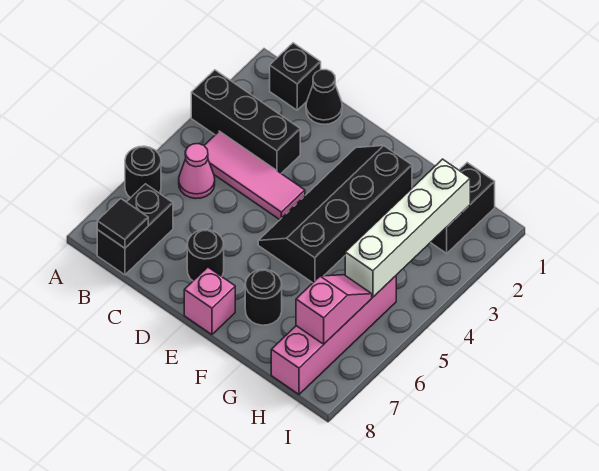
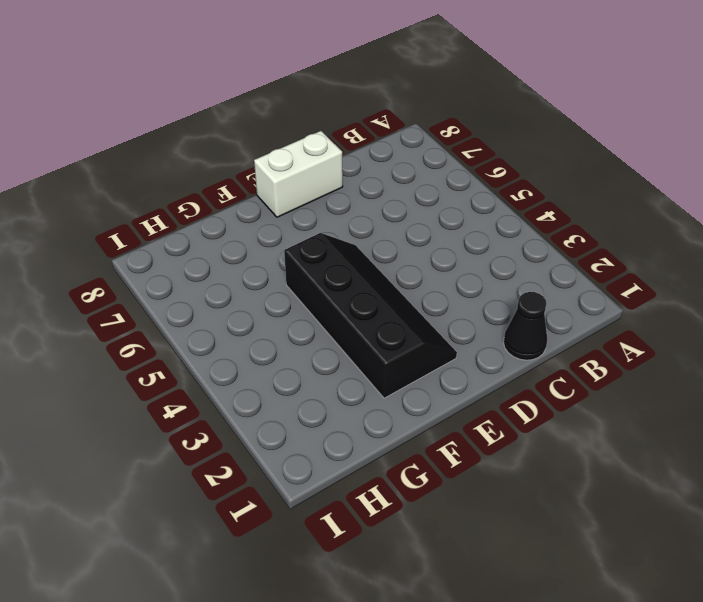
white brick D8:E8 level 1 -> pink brick E8 level 1
none -> black brick A3:C3 level 1
none -> black round brick A6 level 1
none -> black brick B1 level 1

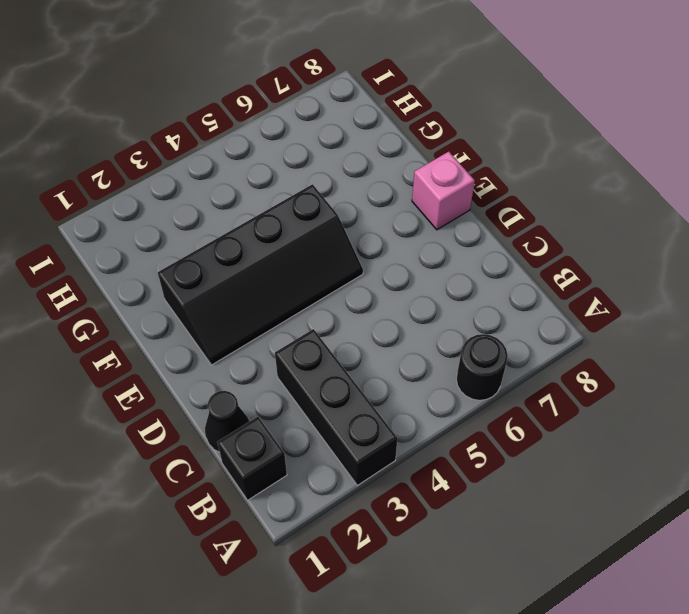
none -> pink tile B4:D4 level 1
none -> pink cone B5 level 1
none -> black brick B7:B8 level 1

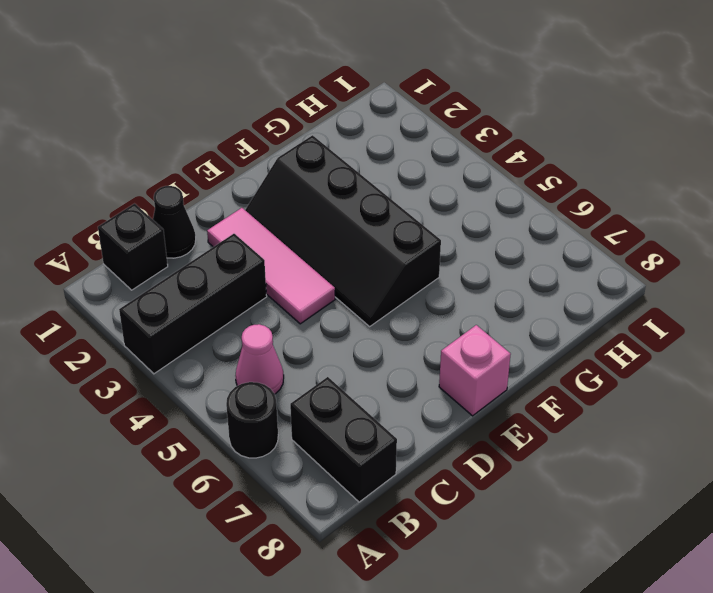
pink tile D2:D4 level 1 -> pink tile B4:D4 level 1
none -> black round brick D7 level 1
none -> black round brick F7 level 1
none -> black brick H1:H2 level 1

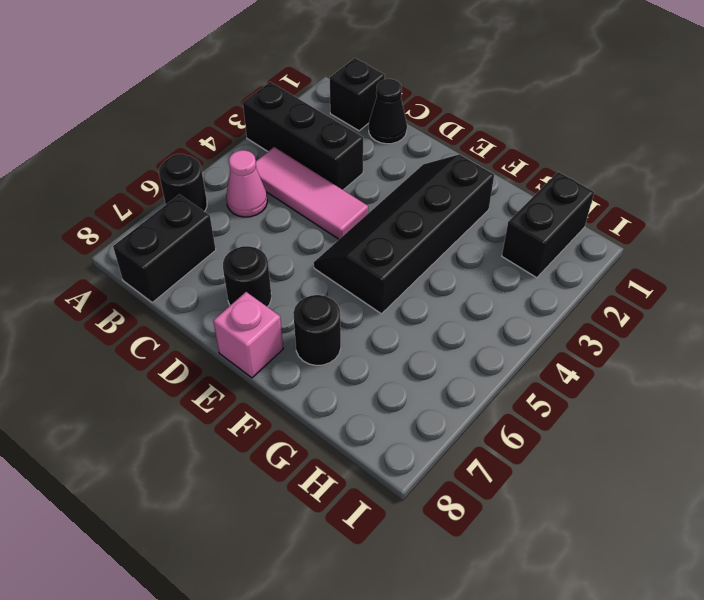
none -> pink brick H5:H8 level 1
none -> black tile B8 level 2
none -> white brick H2:H5 level 2

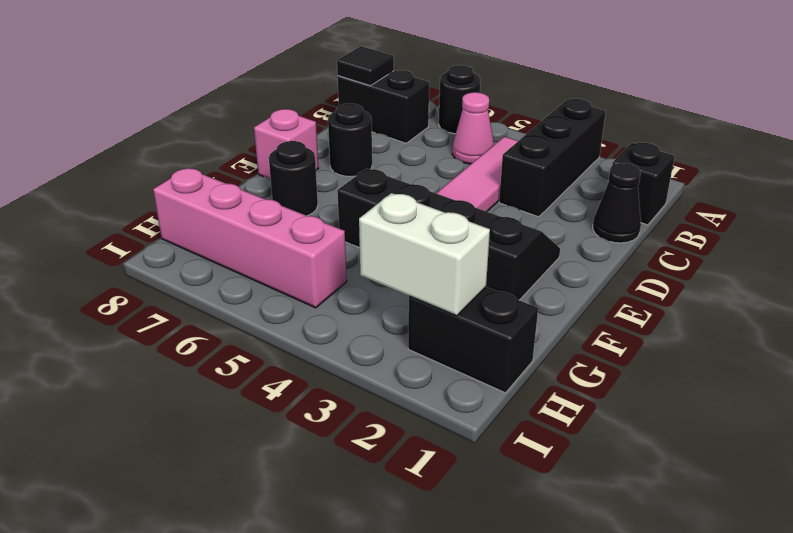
white brick H2:H3 level 2 -> white brick H2:H5 level 2
none -> pink slope H6:H7 level 2 top 7

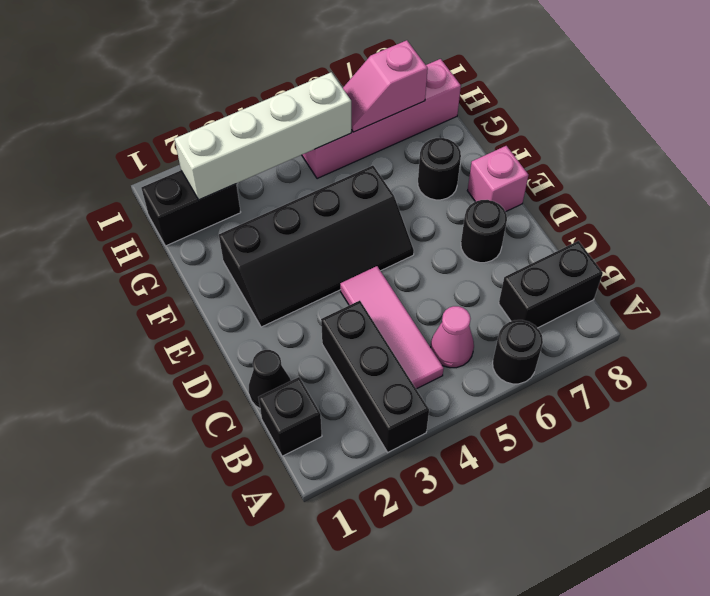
none -> black tile B8 level 2

